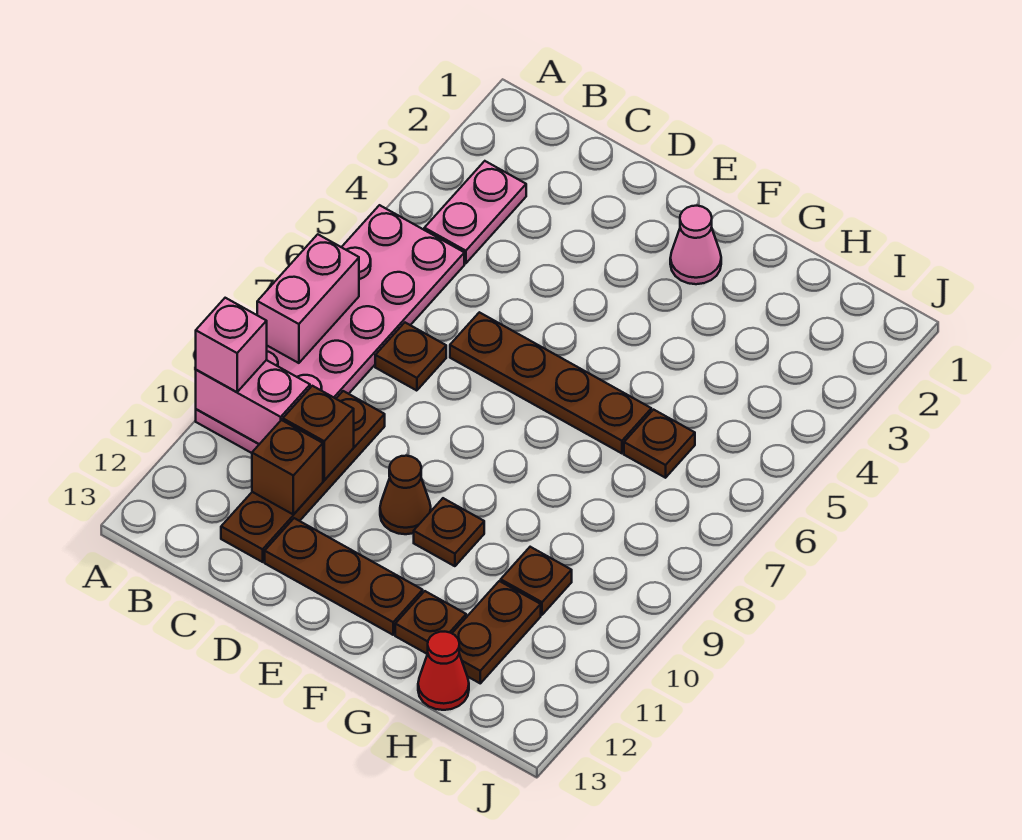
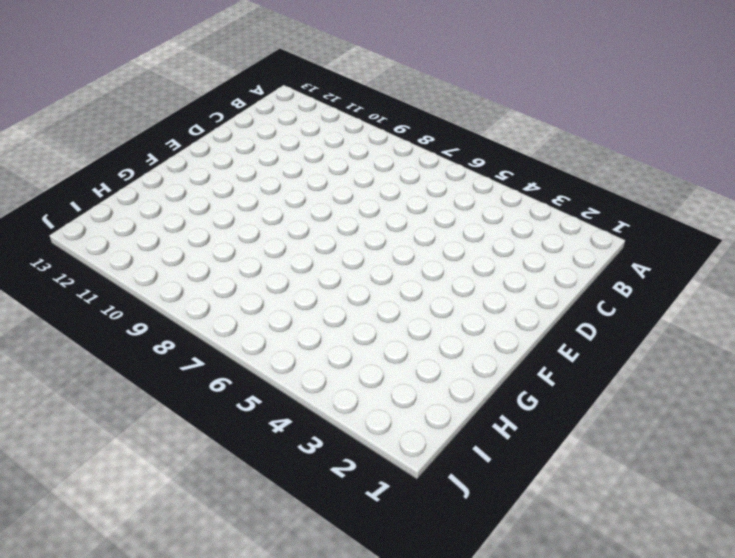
none -> pink plate A5:B10 level 1
none -> pink plate B3:B4 level 1
none -> brown plate C7 level 1

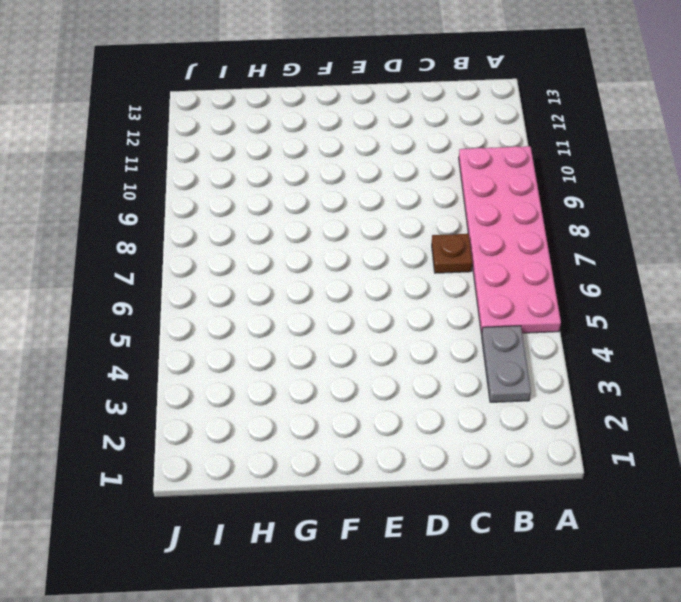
grey plate B3:B4 level 1 -> pink plate B3:B4 level 1
none -> brown plate C9:C12 level 1
none -> brown plate D6:G6 level 1
none -> brown plate D12:F12 level 1

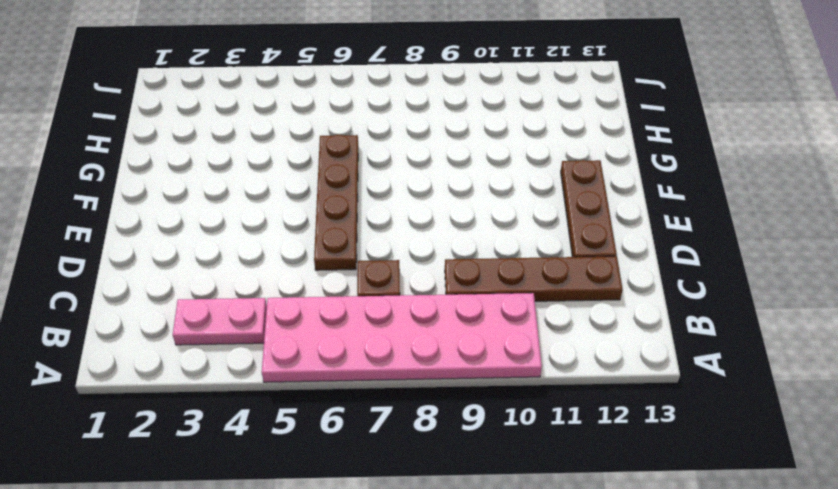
none -> brown cone E10 level 1
none -> pink cone F2 level 1
none -> brown plate F10 level 1

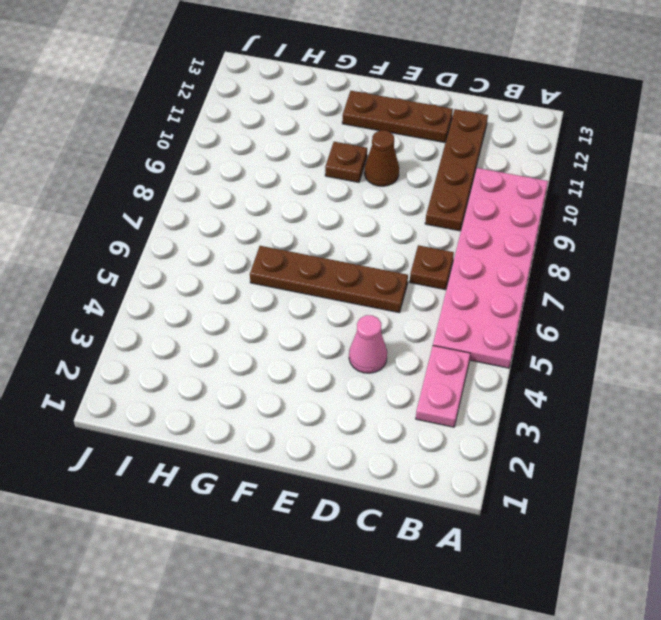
pink cone D4 level 1 -> pink cone F2 level 1
none -> brown plate G12 level 1
none -> brown plate H6 level 1
none -> brown plate H10 level 1

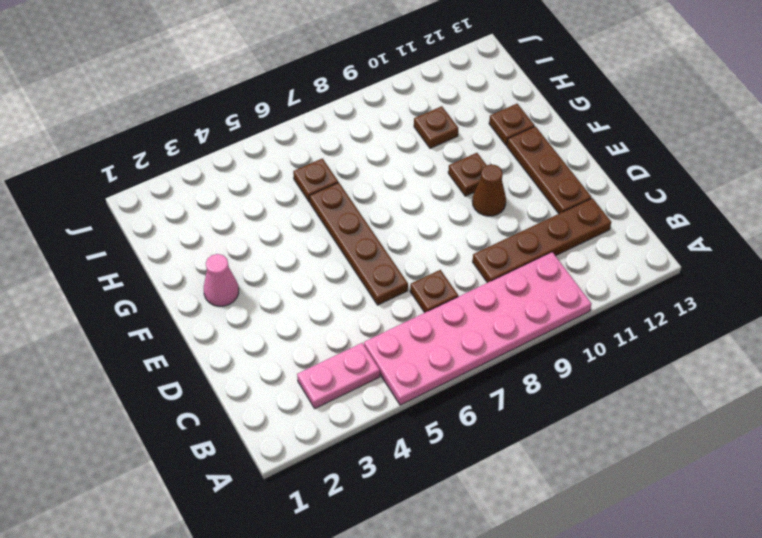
none -> brown plate H11:H12 level 1
none -> red cone H13 level 1
none -> pink brick A7:A8 level 2

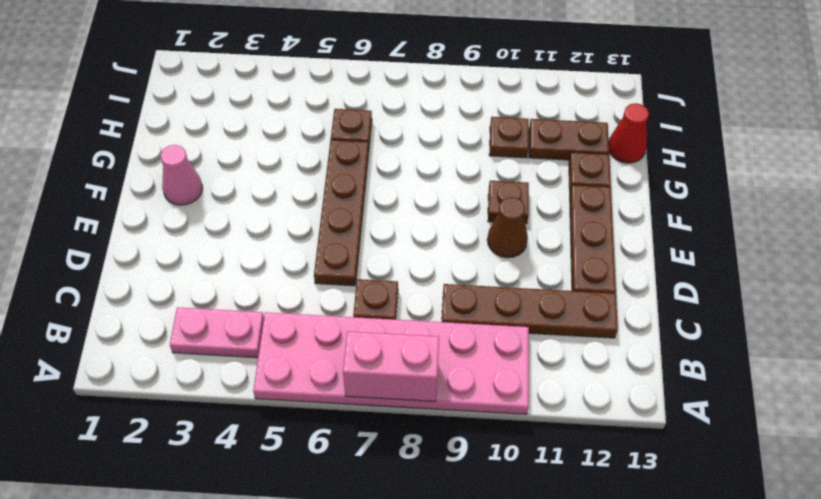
none -> pink brick A10:B10 level 2
none -> brown brick C10 level 2
none -> brown brick C11 level 2

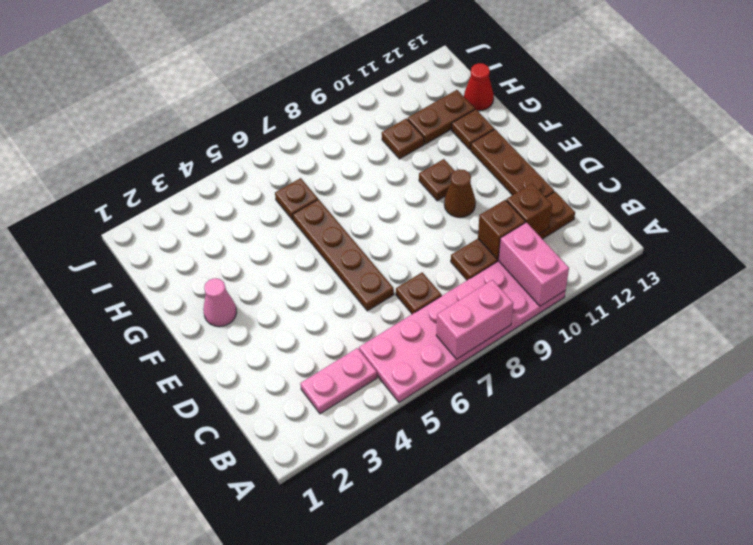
none -> pink brick A10 level 3

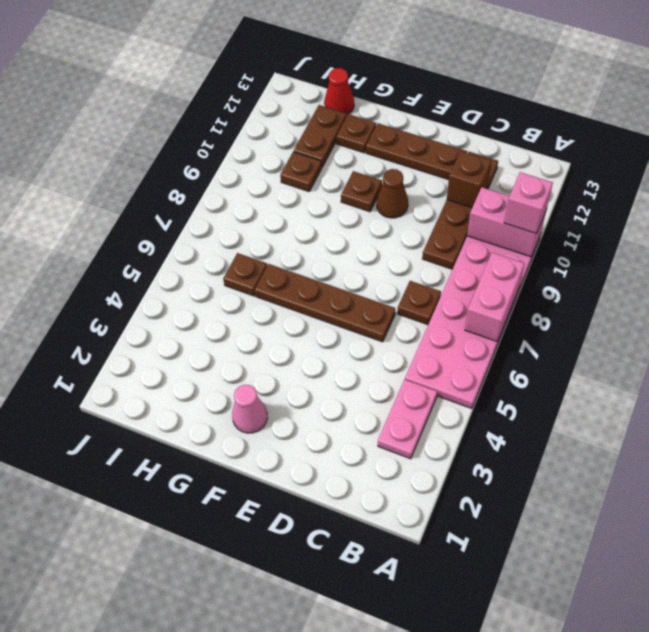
none -> brown brick C10 level 2

